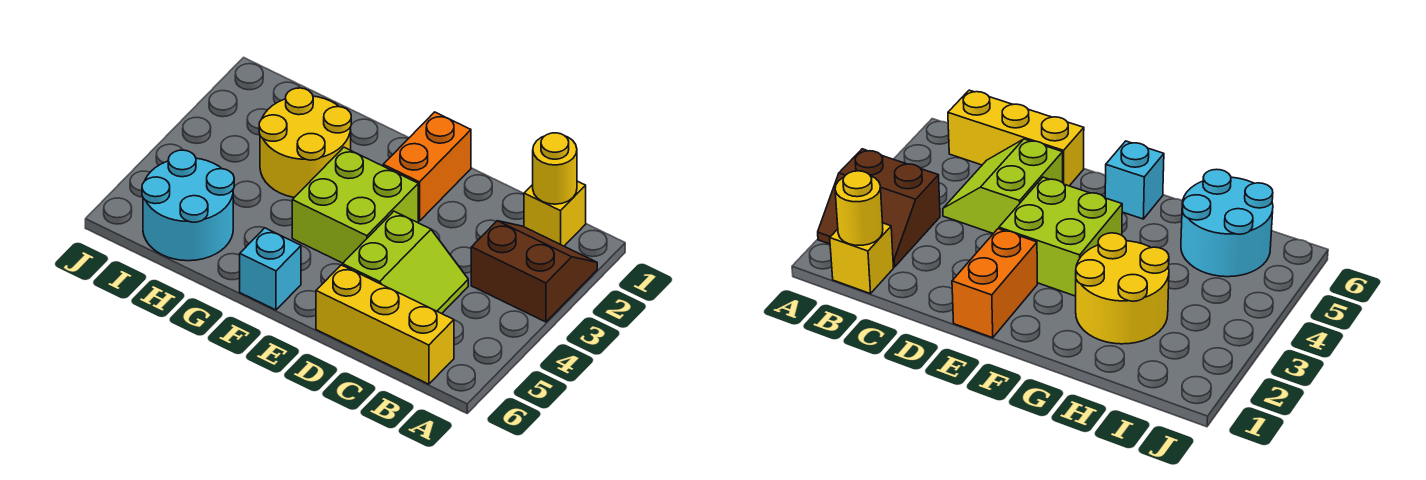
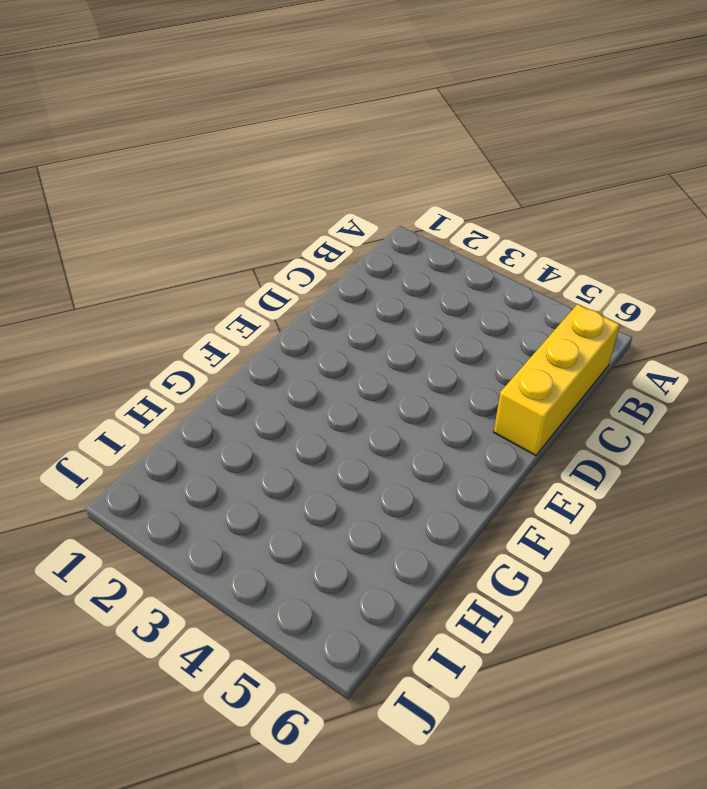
none -> brown slope A2:B3 level 1 top 3
none -> yellow brick B1 level 1

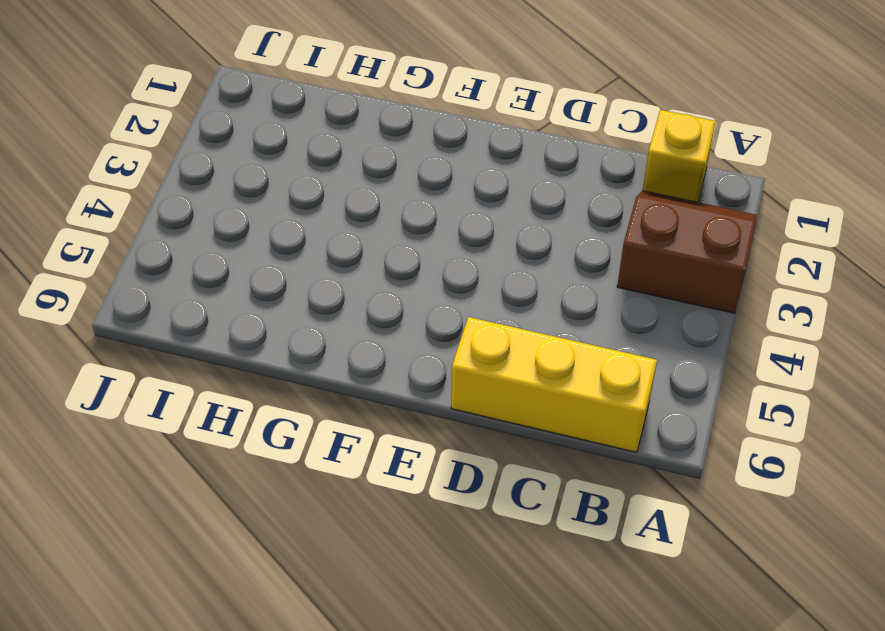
none -> lime slope C4:D5 level 1 top D
none -> orange brick E1:E2 level 1

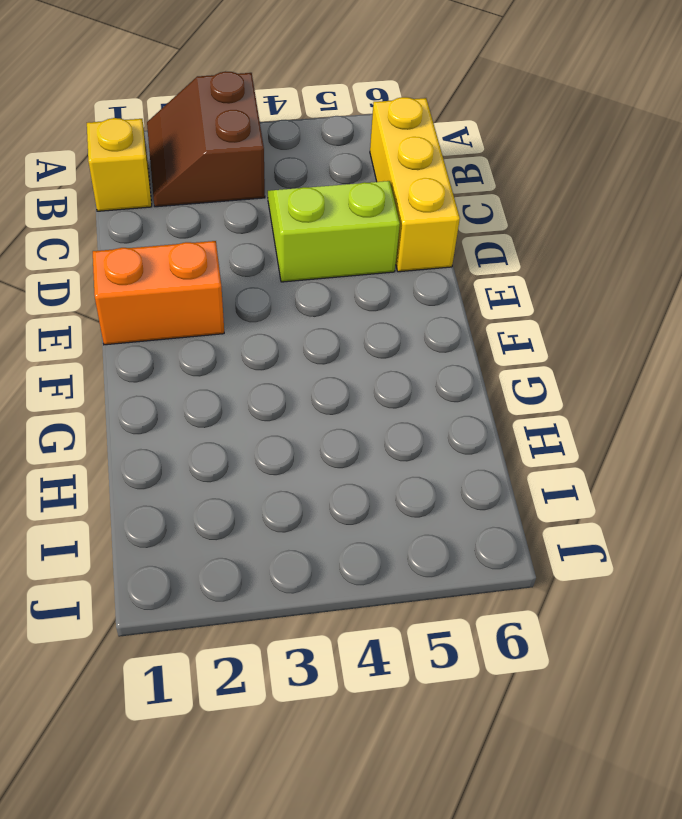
none -> lime brick E3:F4 level 1
none -> cyan brick F6 level 1

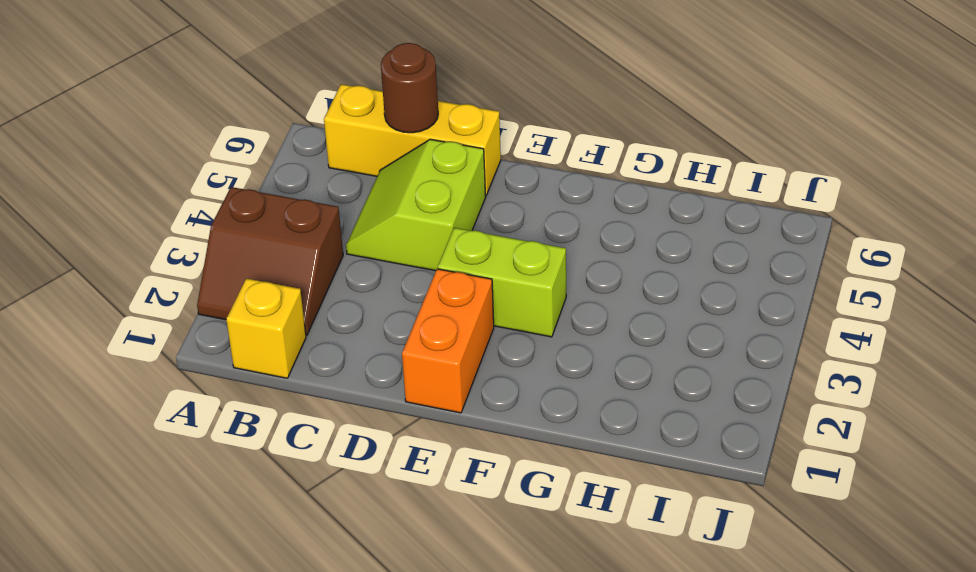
brown round brick C6 level 2 -> none
lime brick E3:F3 level 1 -> lime brick E3:F4 level 1
none -> cyan brick F6 level 1
none -> yellow round brick G2:H3 level 1

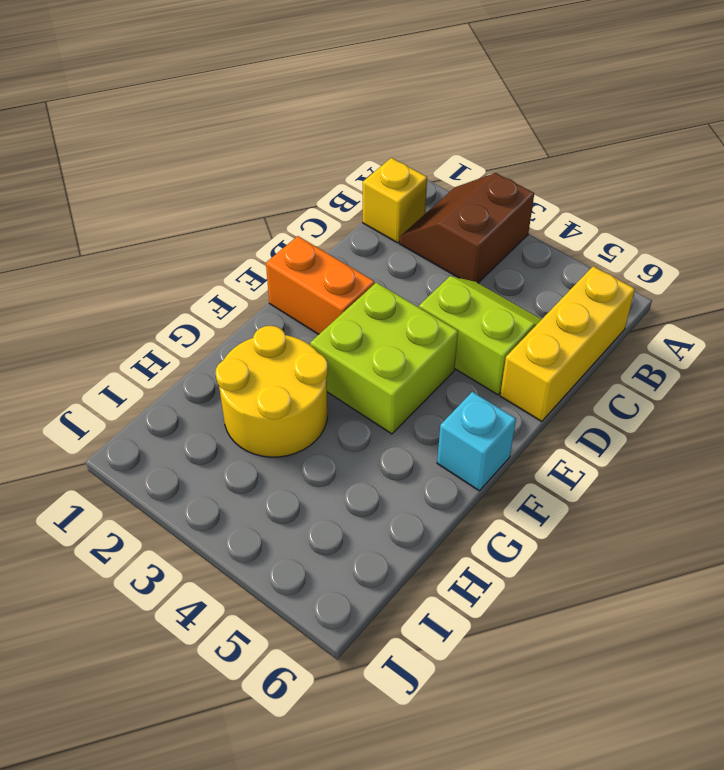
none -> cyan round brick H5:I6 level 1
none -> yellow round brick B1 level 2

